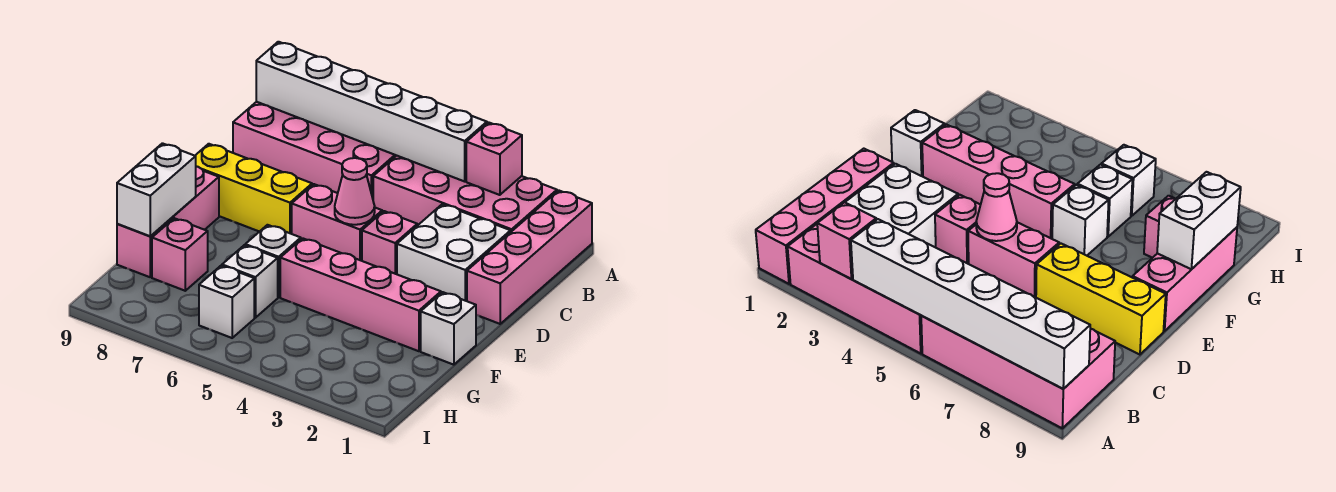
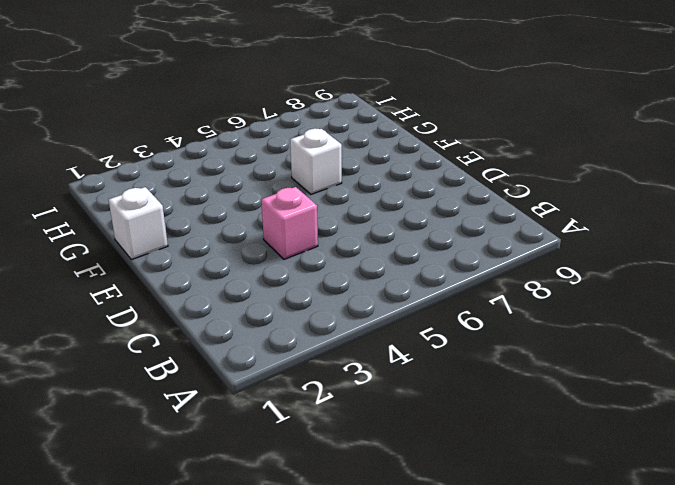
none -> pink brick A1:D1 level 1
none -> pink brick A2:B5 level 1
none -> pink brick A6:B9 level 1

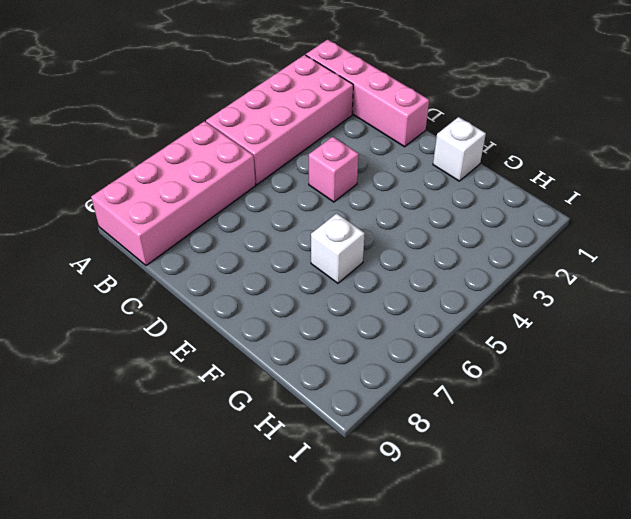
none -> white brick C2:D3 level 1
none -> pink brick D5:D6 level 1
none -> yellow brick D7:D9 level 1

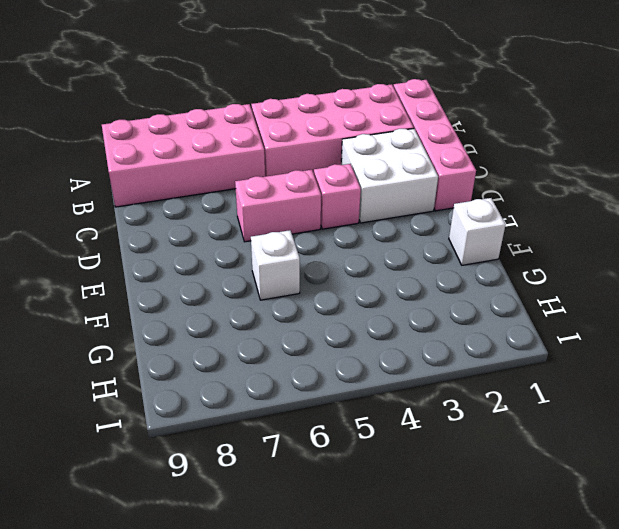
none -> yellow brick D7:D9 level 1
none -> pink brick E9:G9 level 1
none -> pink brick F2:F5 level 1

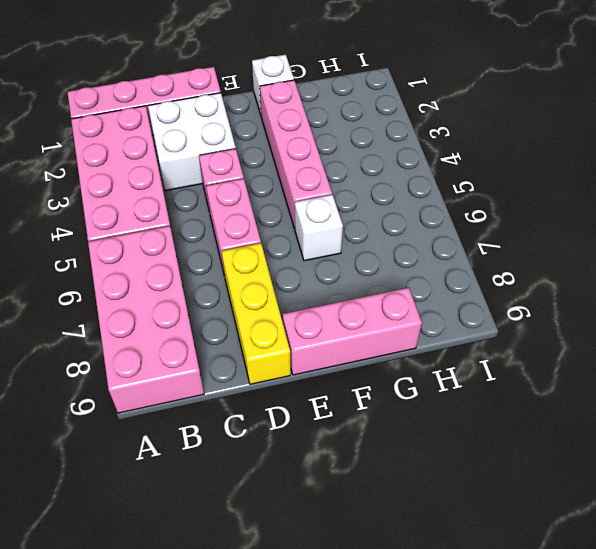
none -> white brick G6 level 1
none -> pink brick G8 level 1
none -> white brick H6 level 1

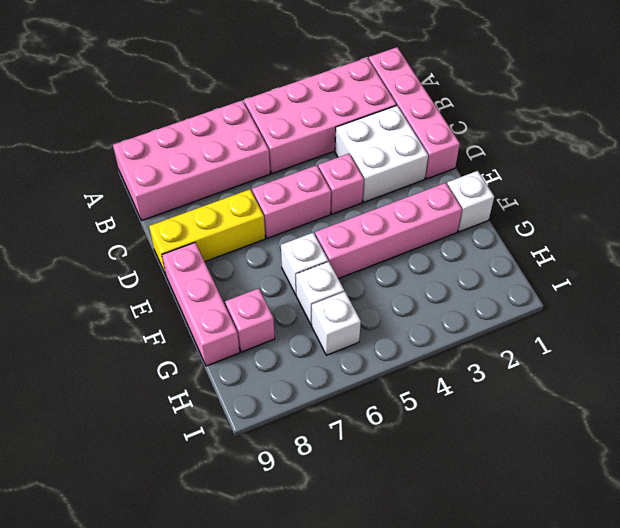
none -> pink brick A3 level 2
none -> white brick A4:A9 level 2
none -> pink cone D5 level 2

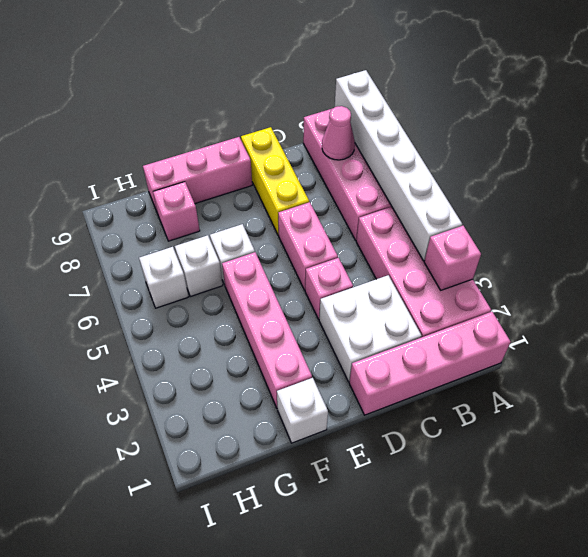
pink cone B8 level 2 -> pink cone D5 level 2
none -> white brick F9:G9 level 2

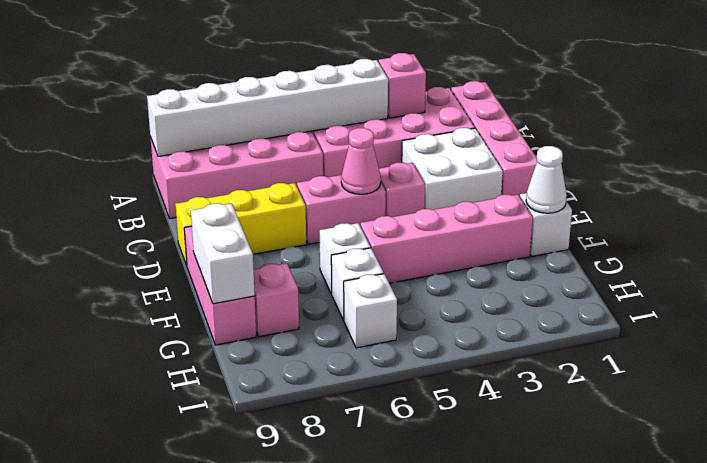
white cone F1 level 2 -> none

